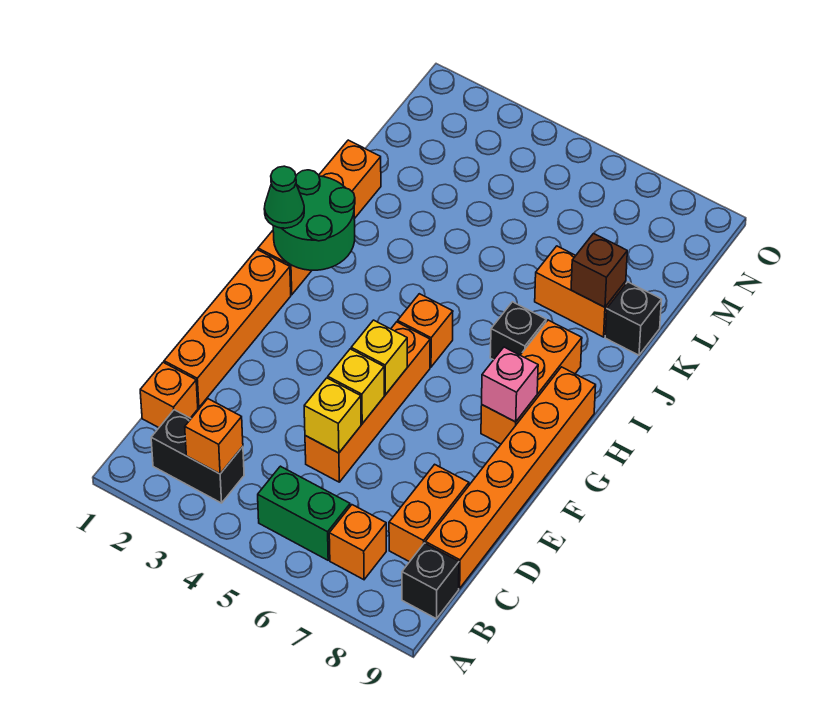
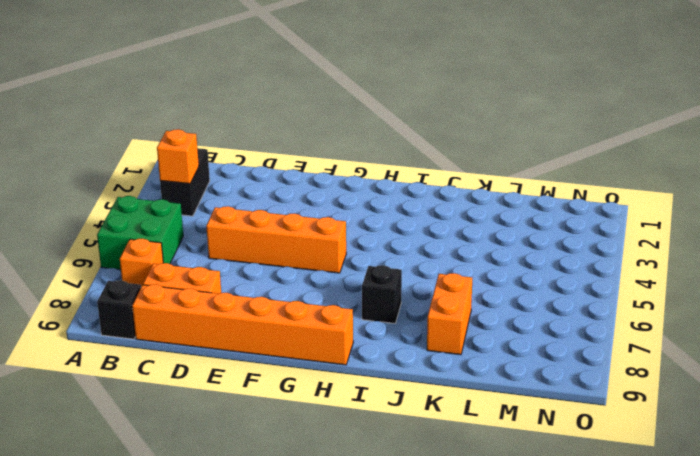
green brick A5:B6 level 1 -> green brick B5:B6 level 1
none -> orange brick C1 level 1
none -> orange brick D1:G1 level 1
none -> orange brick G8:I8 level 1

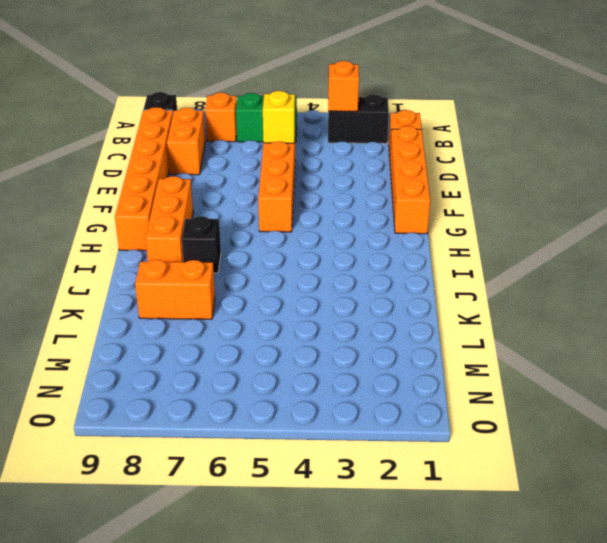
none -> orange brick H1:K1 level 1
none -> orange brick H5 level 1
none -> black brick K9 level 1

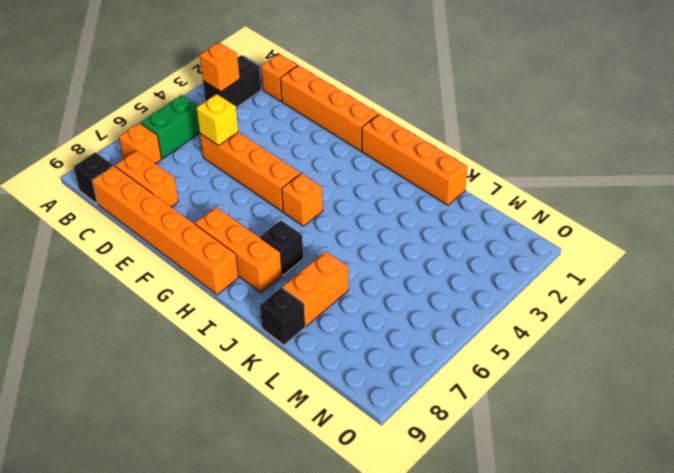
none -> yellow brick E5 level 2
none -> yellow brick F5 level 2
none -> pink brick G8 level 2

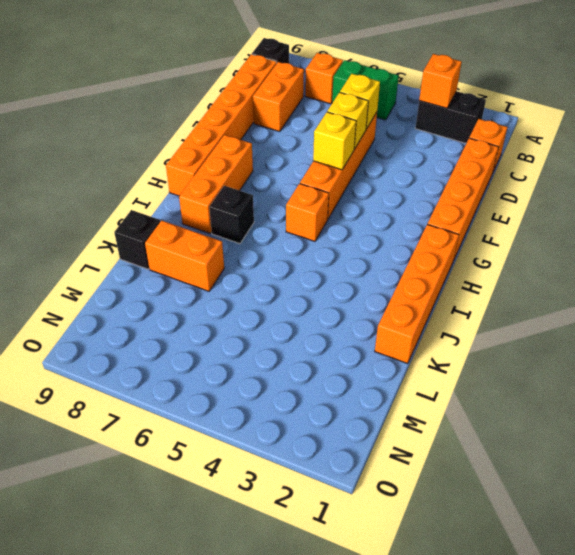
none -> pink brick G8 level 2
none -> green round brick H1:I2 level 2
none -> brown brick K8 level 2

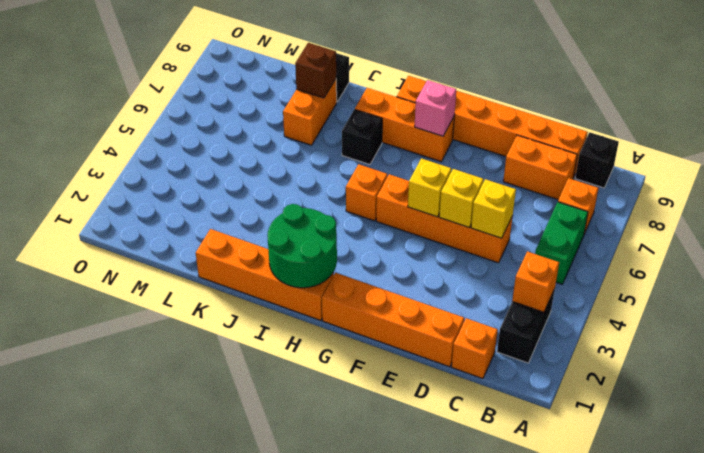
none -> green cone H1 level 3

